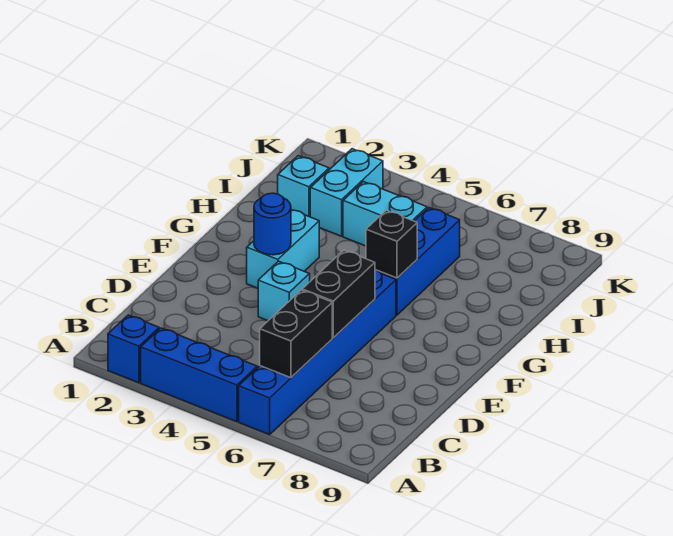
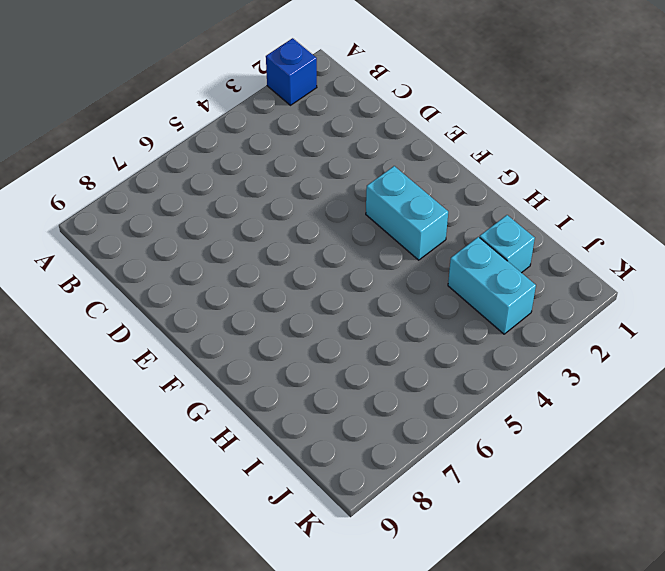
none -> blue brick A3:A5 level 1
none -> blue brick A6:F6 level 1
none -> cyan brick E4 level 1

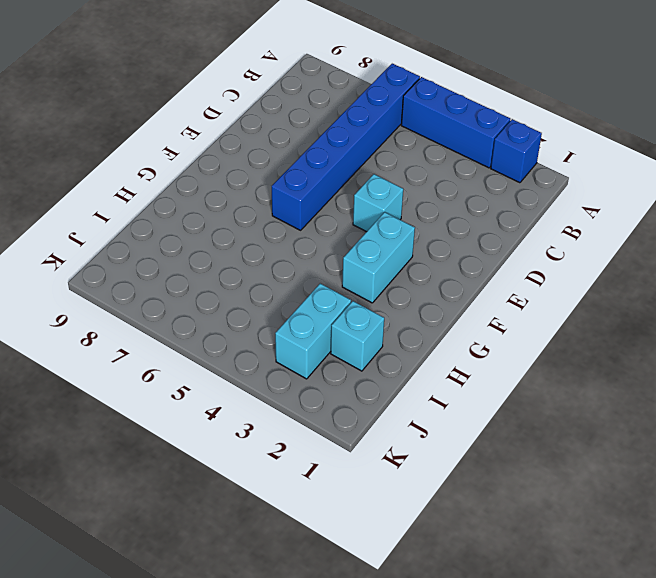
none -> blue brick G6:I6 level 1
none -> cyan brick I4:I5 level 1
none -> black brick B6:C6 level 2

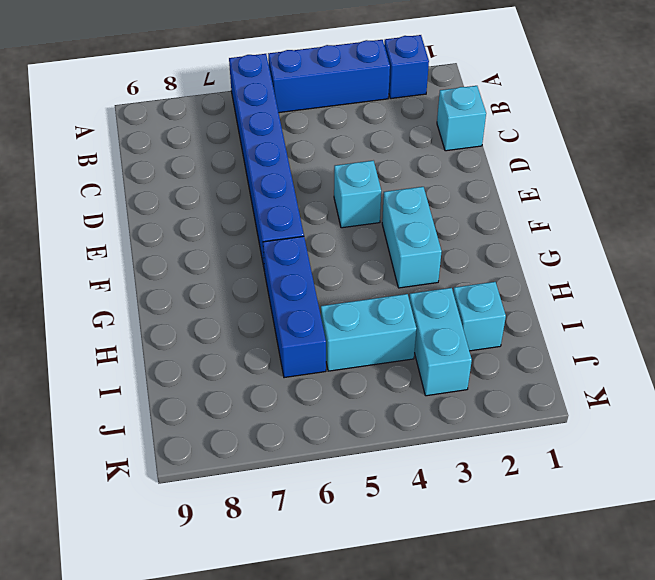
cyan brick C1 level 1 -> none
none -> black brick B6:C6 level 2
none -> black brick D6:E6 level 2
none -> blue round brick F3 level 2

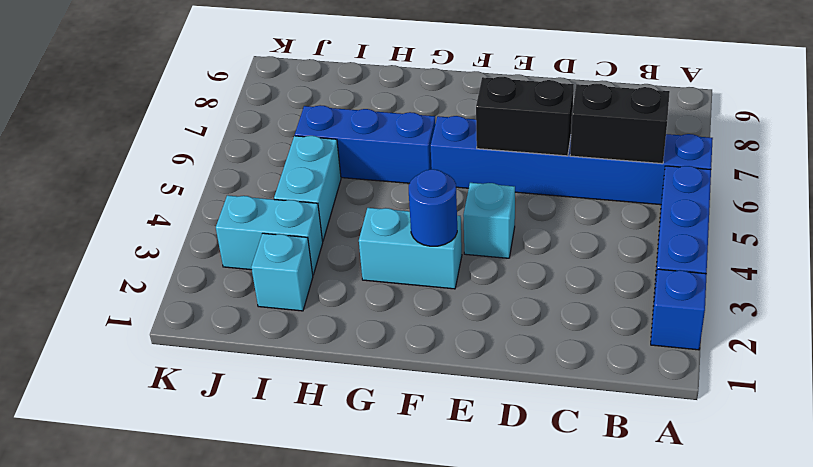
none -> black brick G6 level 2

